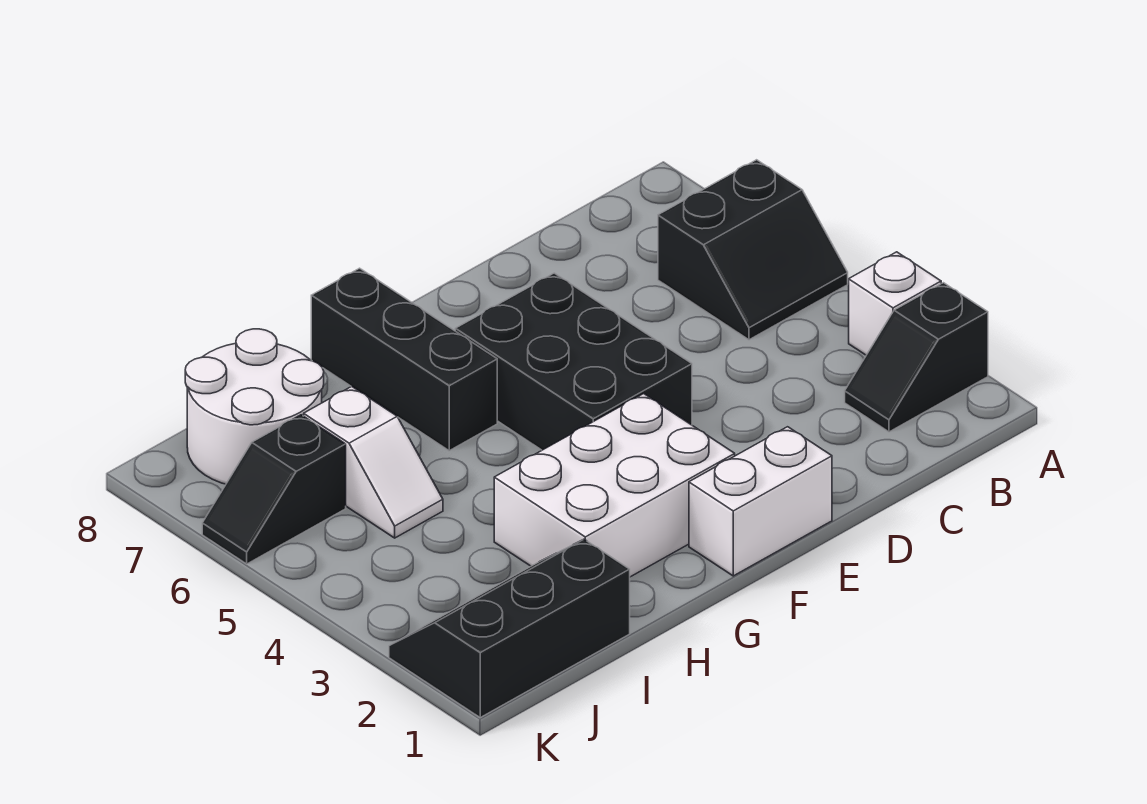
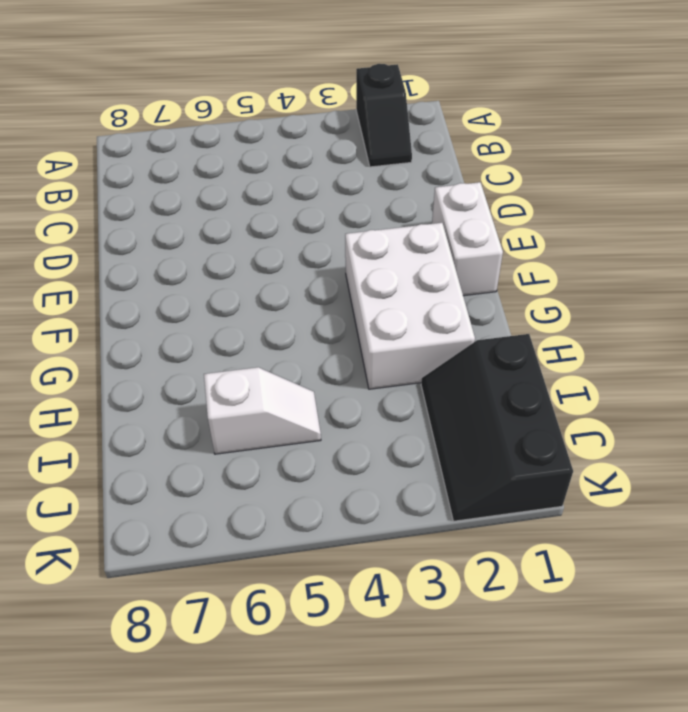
none -> white brick A3 level 1
none -> black slope A5:B6 level 1 top 6

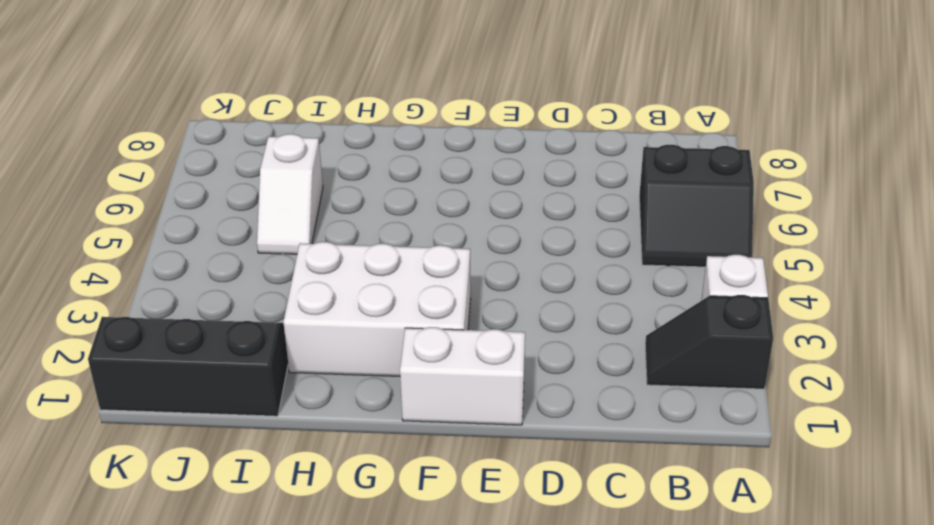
none -> black brick E4:F6 level 1
none -> black brick G6:G8 level 1

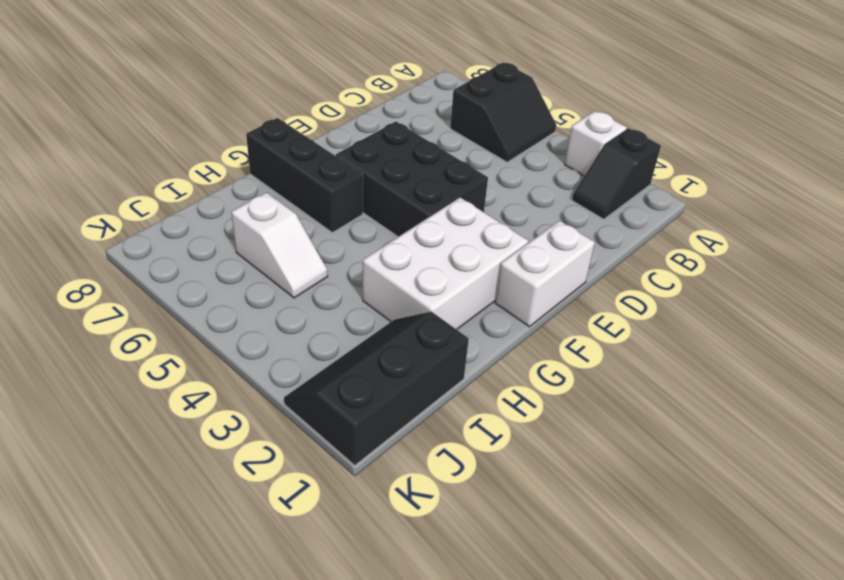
none -> white round brick I7:J8 level 1
none -> black slope J6:K6 level 1 top J

